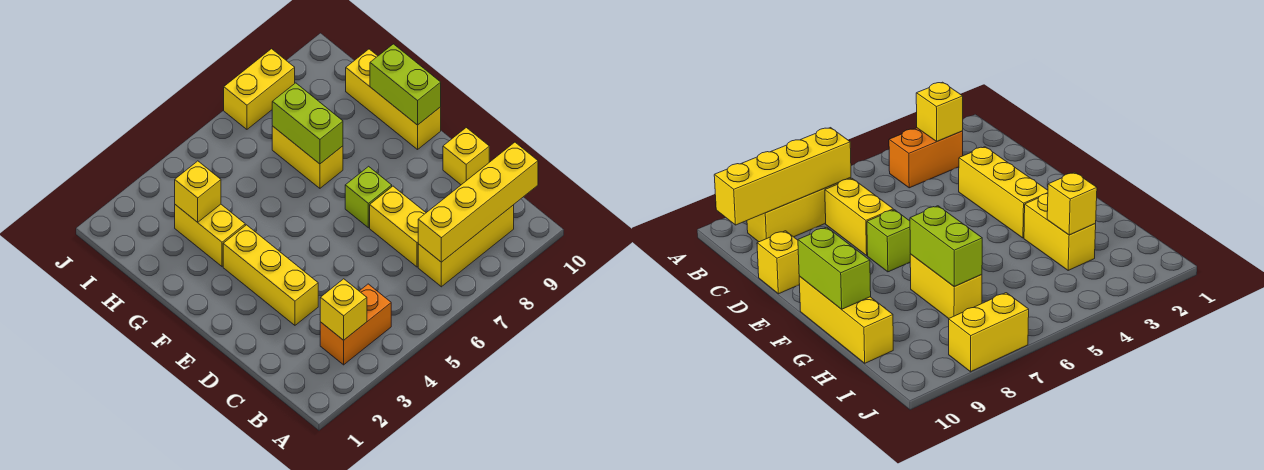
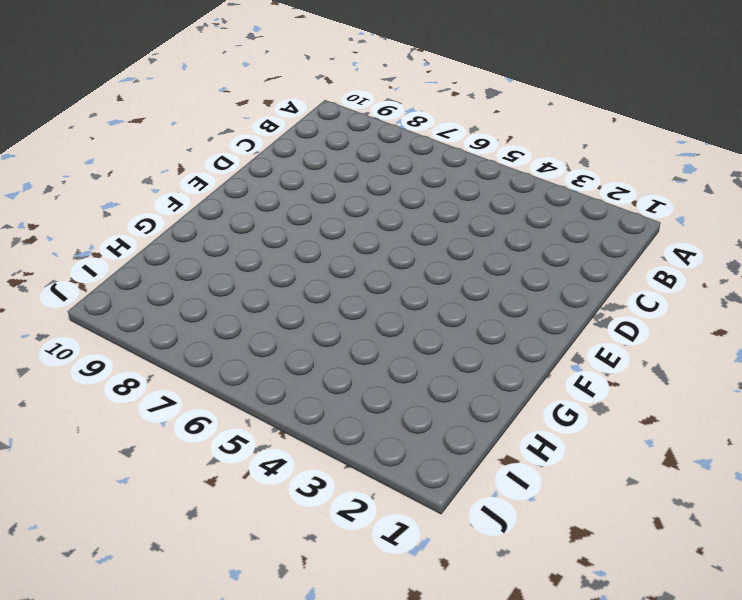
none -> orange brick B3:B4 level 1
none -> yellow brick B7:B9 level 1
none -> yellow brick C7:D7 level 1

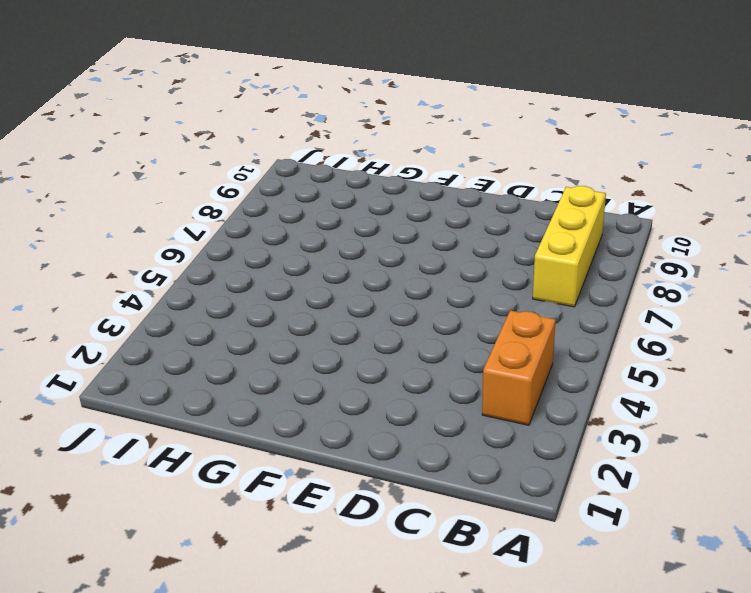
none -> yellow brick C7:D7 level 1
none -> yellow brick D3:F3 level 1
none -> yellow brick D10 level 1

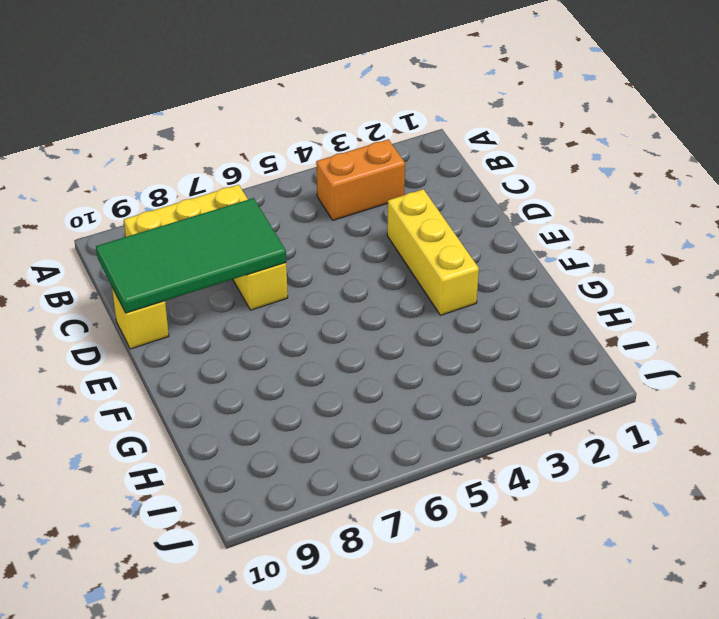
green tile C7:D10 level 2 -> none
none -> lime brick E7 level 1
none -> yellow brick F10:H10 level 1
none -> yellow brick G3:H3 level 1

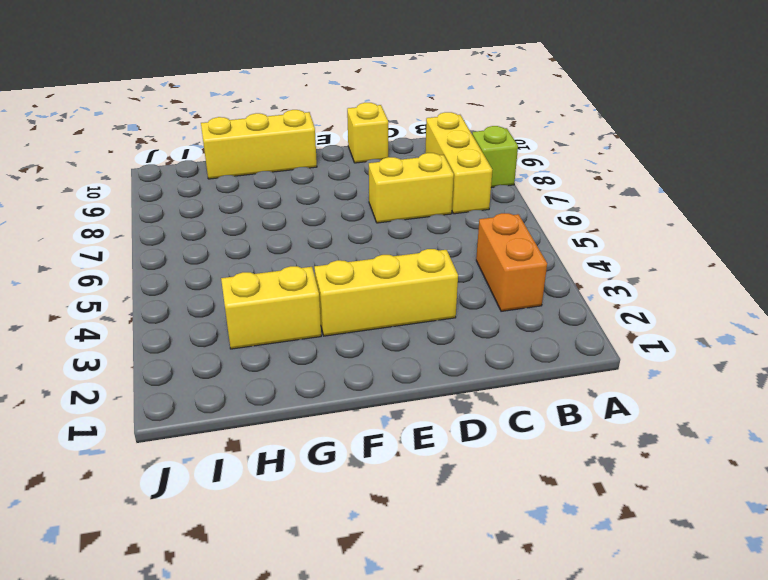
lime brick A8 level 1 -> lime brick E7 level 1
none -> yellow brick G7:H7 level 1
none -> yellow brick J7:J8 level 1
none -> yellow brick B3 level 2

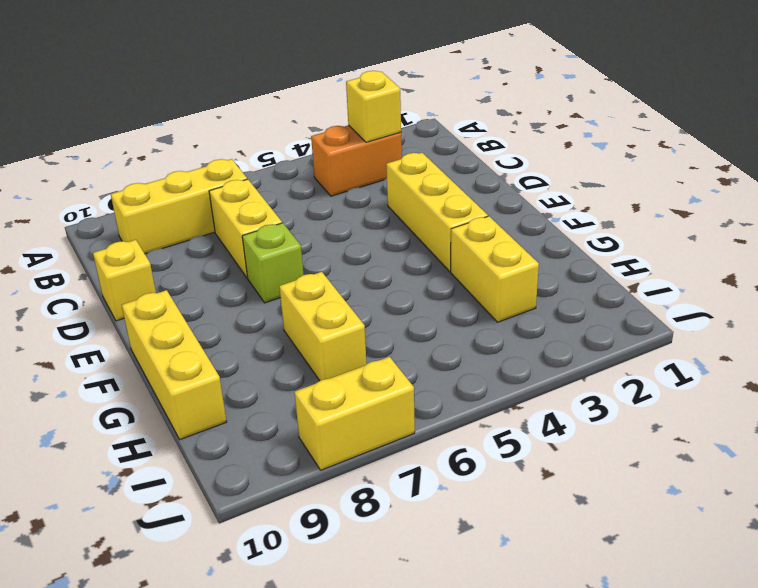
none -> yellow brick B7:B10 level 2
none -> lime brick F10:G10 level 2
none -> lime brick G7:H7 level 2

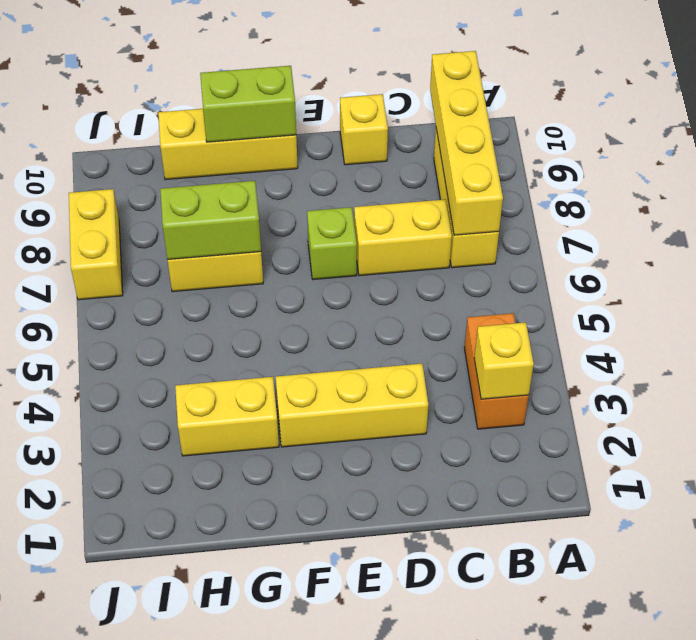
none -> yellow brick H3 level 2

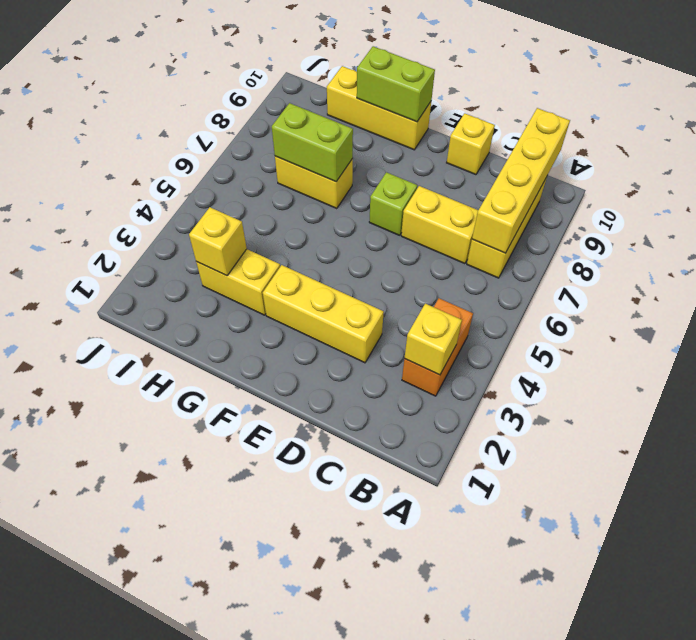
none -> yellow brick J7:J8 level 1

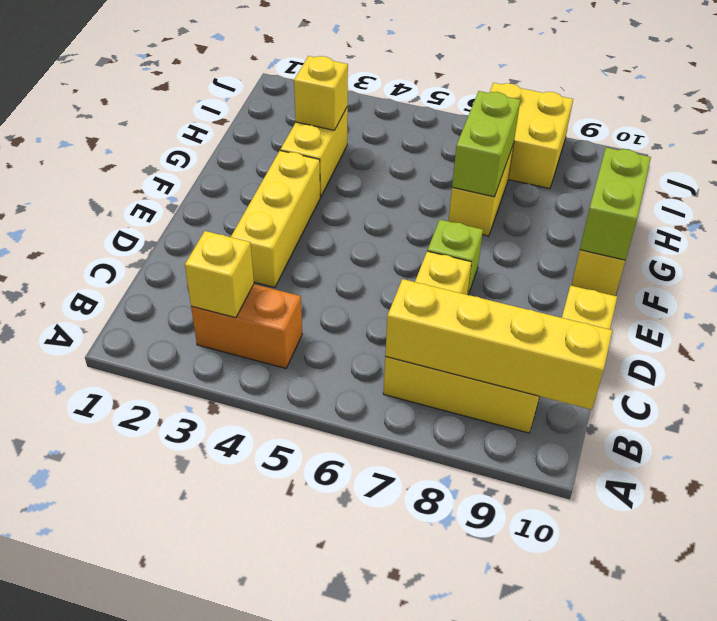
yellow brick I7:J8 level 1 -> yellow brick J7:J8 level 1

